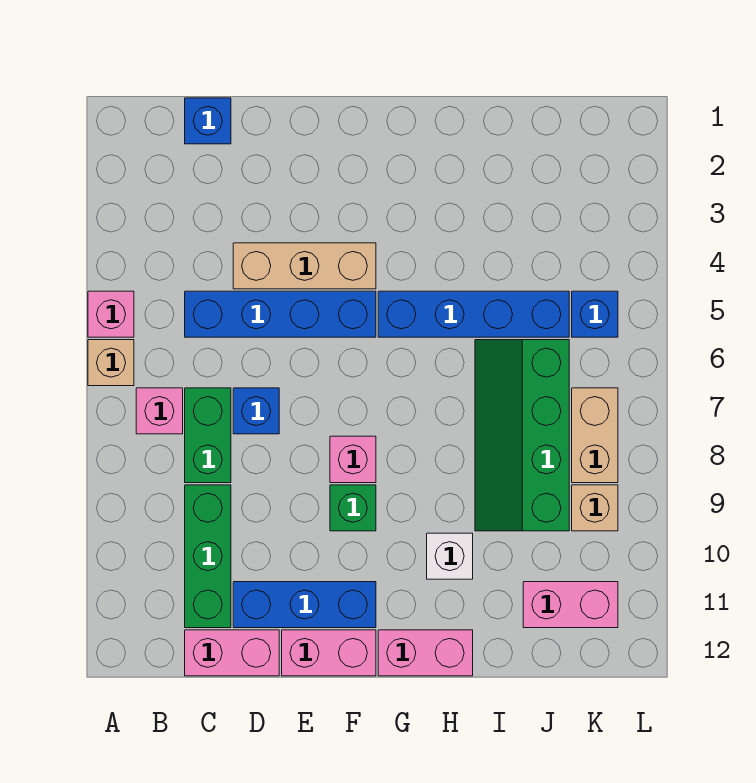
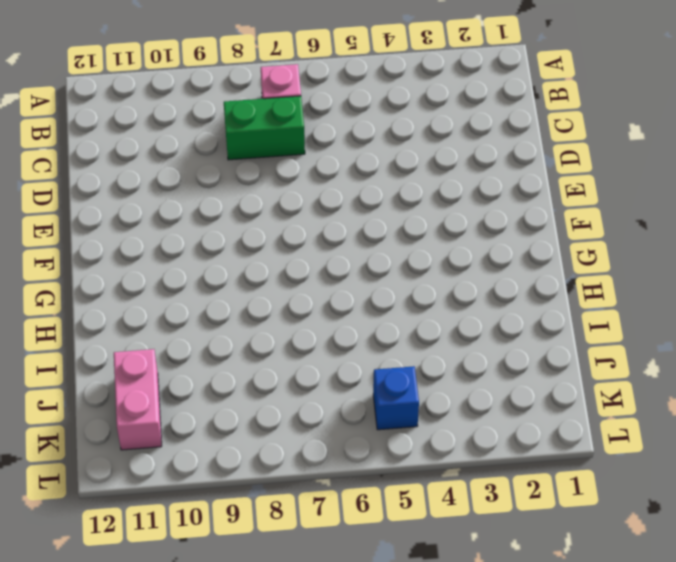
none -> pink brick A5 level 1
none -> tan brick A6 level 1
none -> blue brick C1 level 1

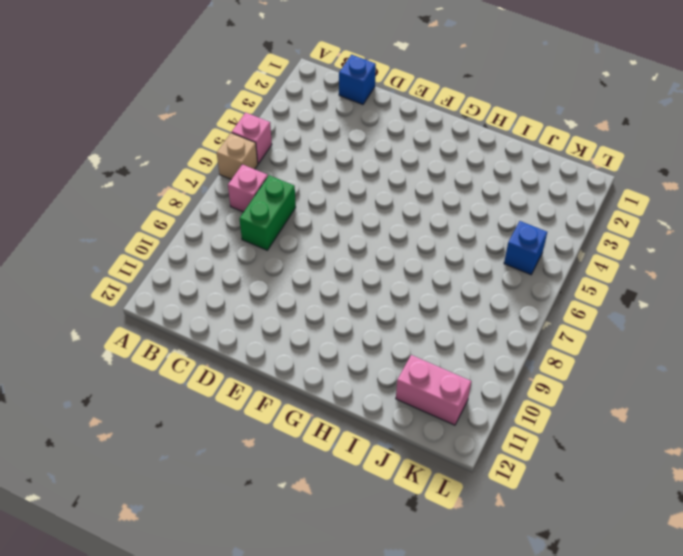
none -> blue brick C5:F5 level 1
none -> green brick C9:C11 level 1
none -> pink brick C12:D12 level 1

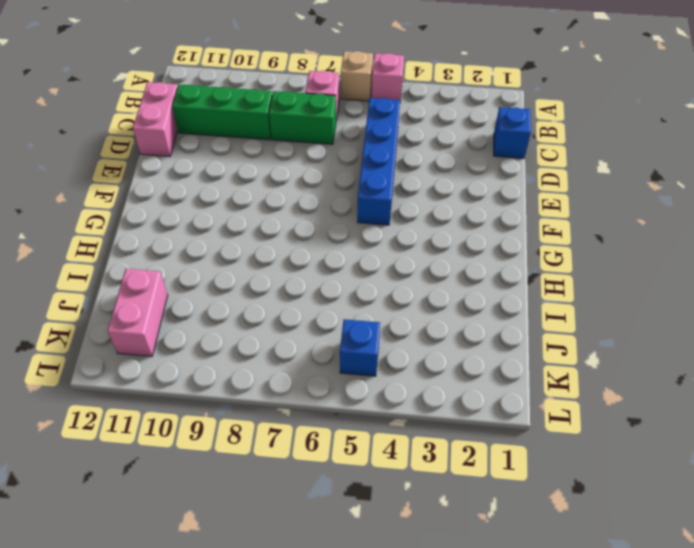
none -> tan brick D4:F4 level 1
none -> blue brick D7 level 1
none -> blue brick D11:F11 level 1

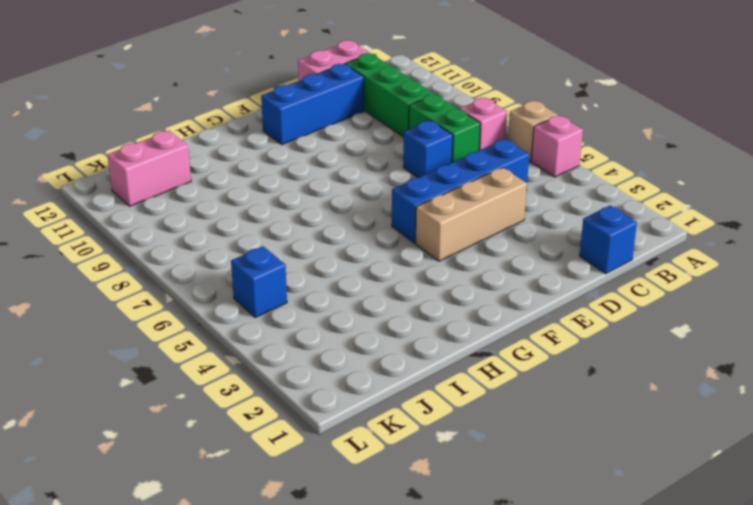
none -> pink brick E12:F12 level 1
none -> pink brick F8 level 1
none -> green brick F9 level 1

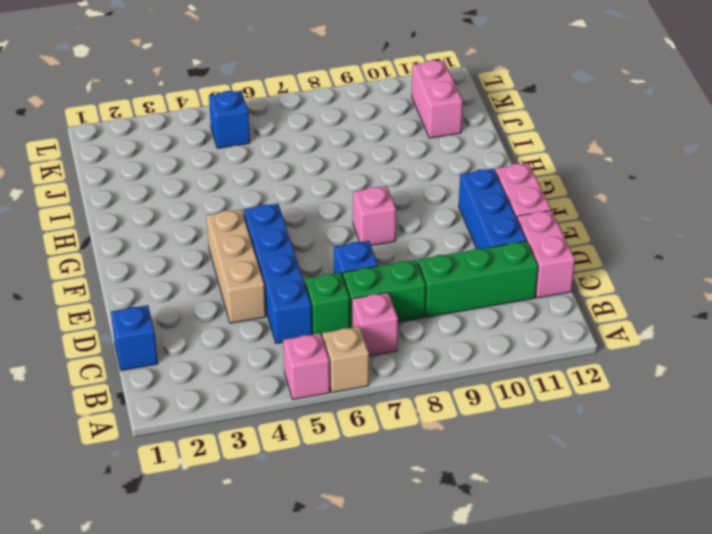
green brick C6 level 1 -> green brick F9 level 1
none -> blue brick G5:J5 level 1
none -> pink brick G12:H12 level 1
none -> white brick H10 level 1

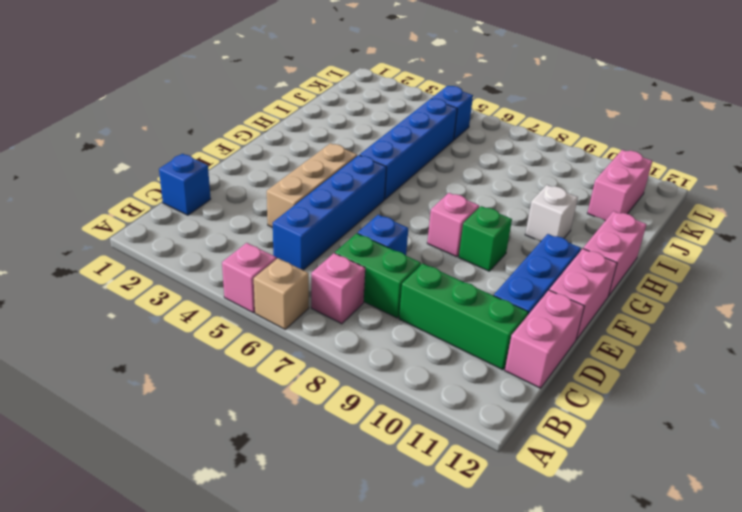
none -> green slope I6:J9 level 1 top J
none -> tan brick K7:K8 level 1
none -> tan brick K9 level 1

